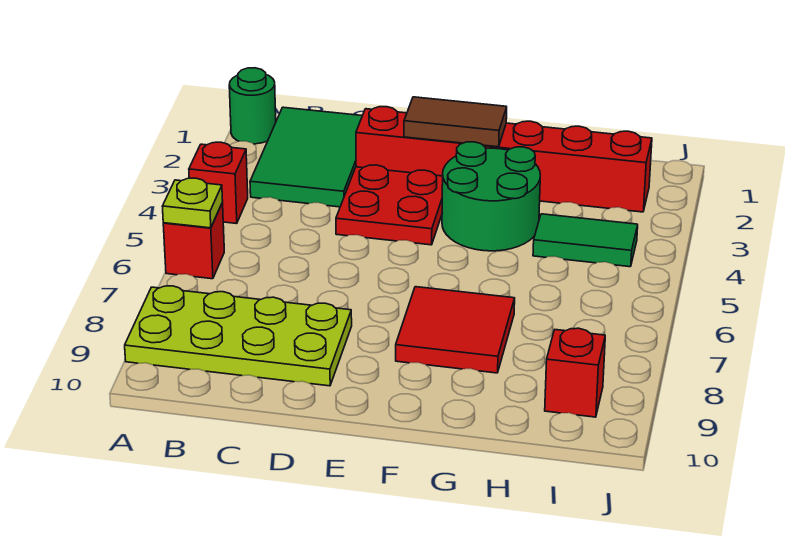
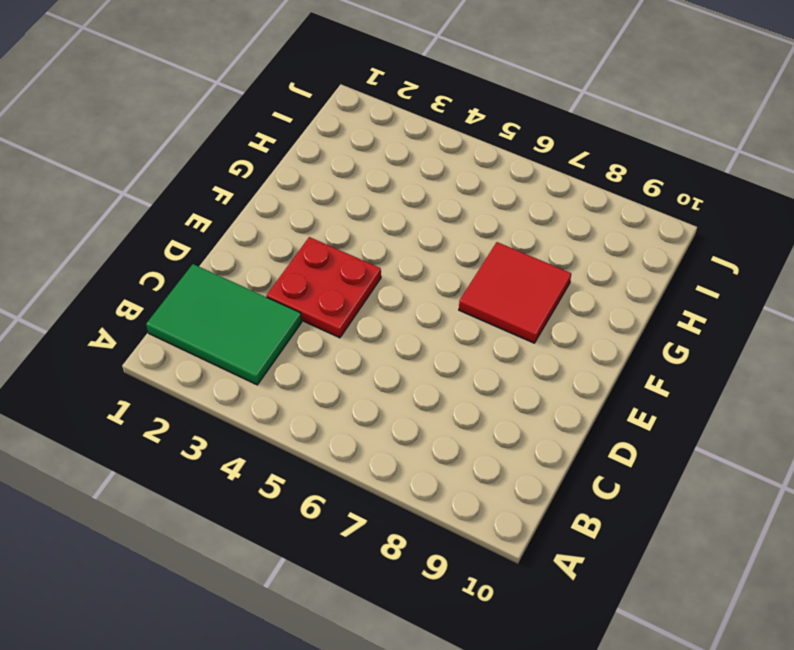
none -> green round brick A1 level 1
none -> red brick A4 level 1
none -> red brick A6 level 1

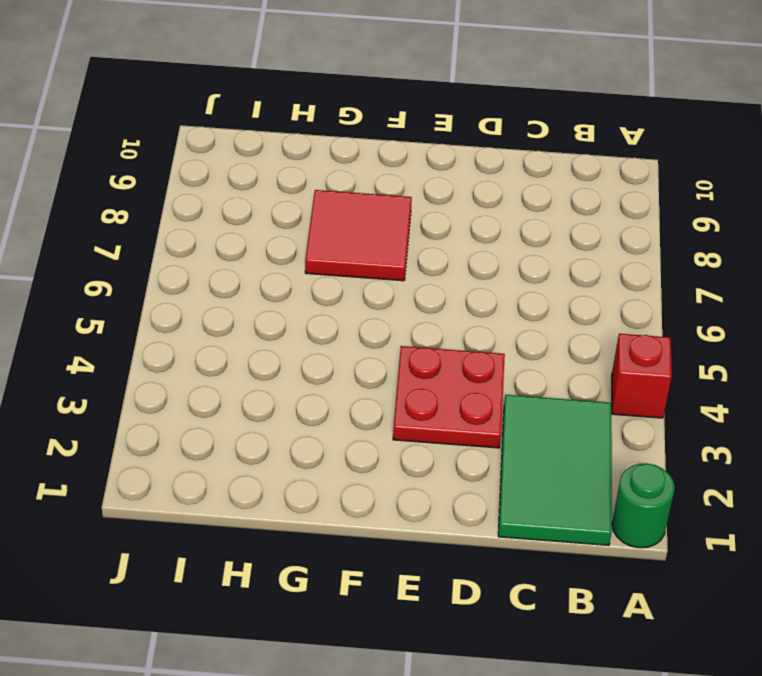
none -> red brick A6 level 1
none -> lime plate A8:D9 level 1
none -> red brick D2:I2 level 1

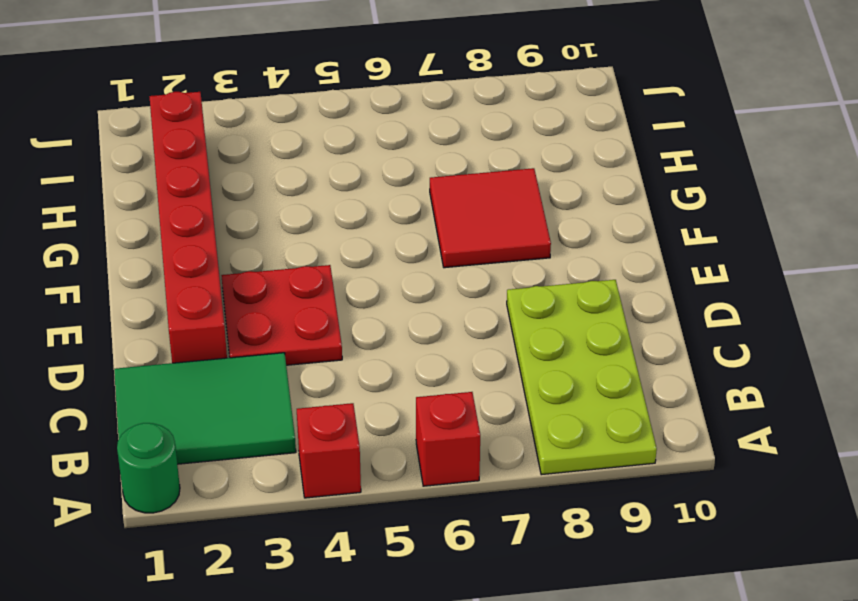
none -> green round brick F3:G4 level 1
none -> green tile H4:I4 level 1
none -> red brick I9 level 1

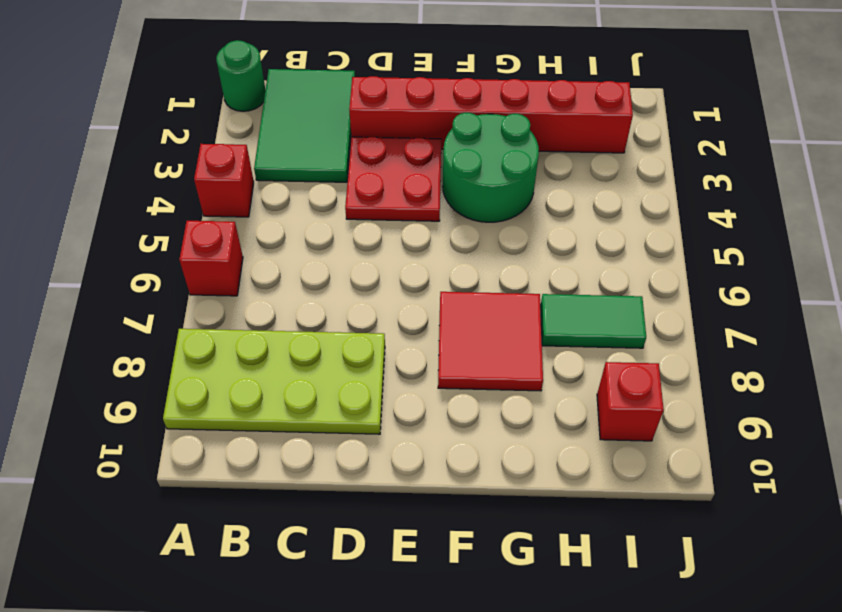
green tile H7:I7 level 1 -> green tile H4:I4 level 1
none -> lime plate A6 level 2
none -> brown tile E2:F2 level 2

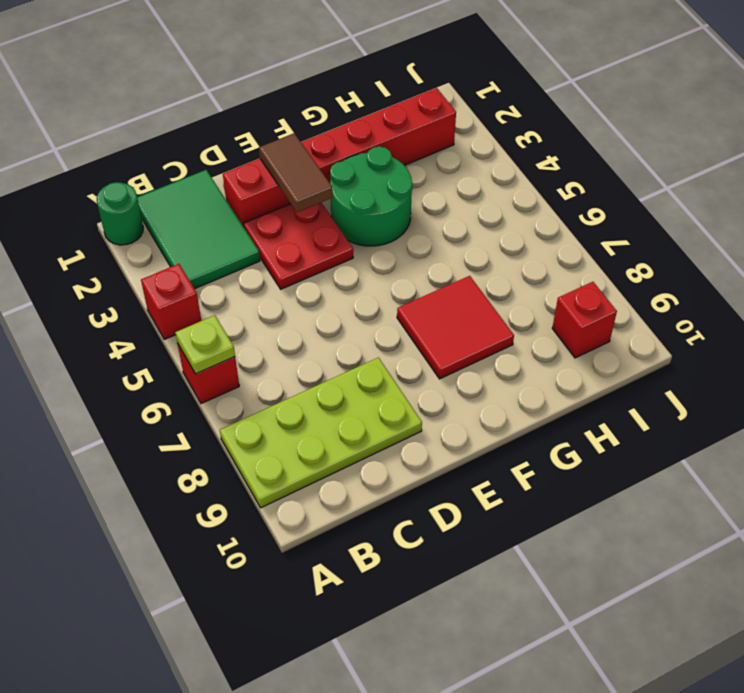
brown tile E2:E3 level 2 -> brown tile E2:F2 level 2
none -> green tile H4:I4 level 1

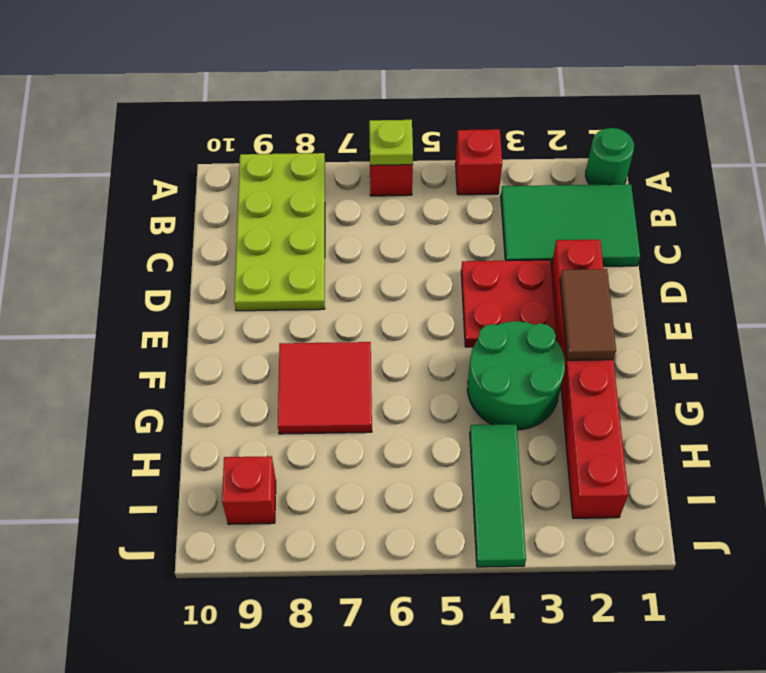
green tile H4:J4 level 1 -> green tile H4:I4 level 1

